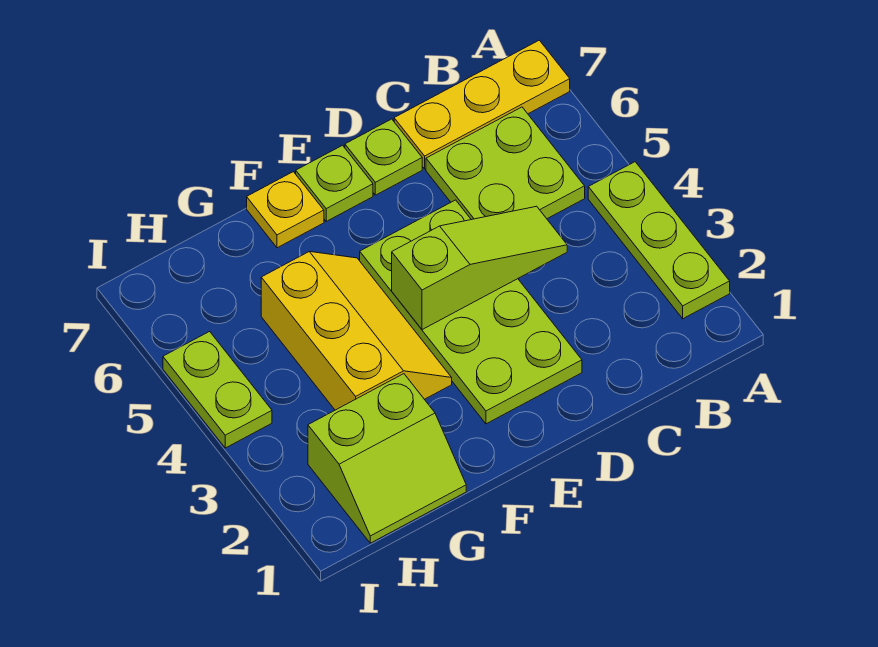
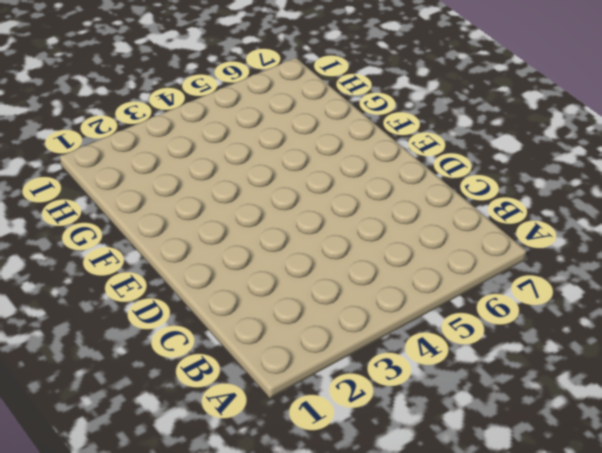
none -> lime plate A2:A4 level 1
none -> yellow plate A7:C7 level 1

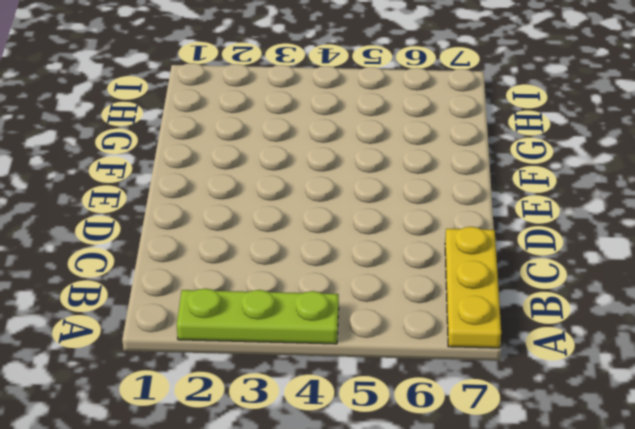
none -> lime plate B5:C6 level 1
none -> lime plate D2:E5 level 1

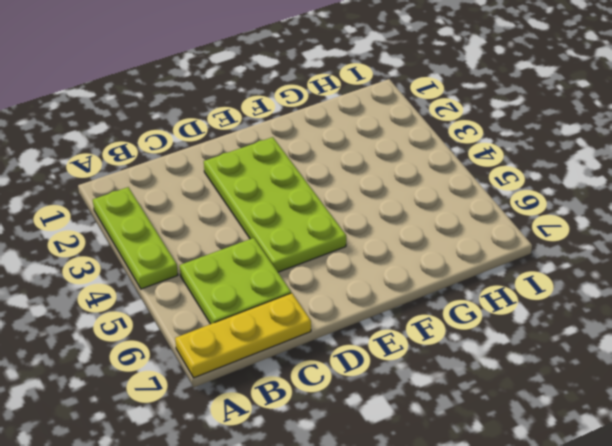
none -> lime plate D7 level 1
none -> lime plate E7 level 1

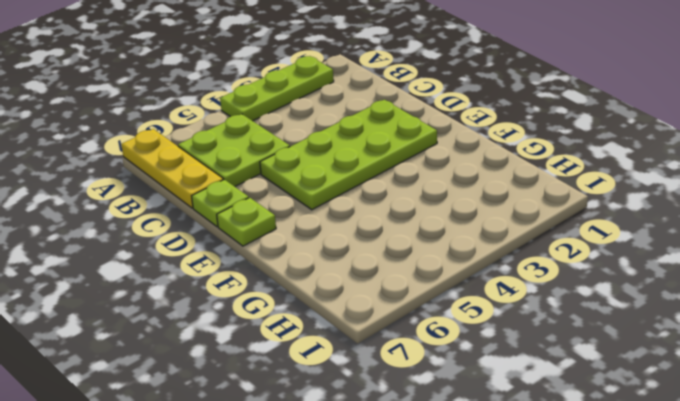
none -> yellow slope F3:G5 level 1 top G
none -> yellow plate F7 level 1

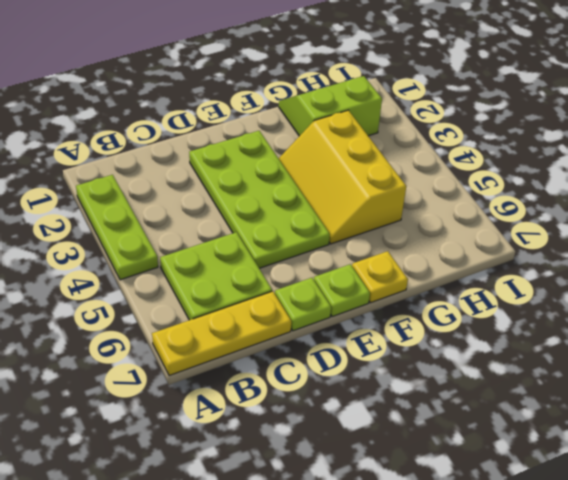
none -> lime plate I4:I5 level 1
none -> lime slope C4:E4 level 2 top E

